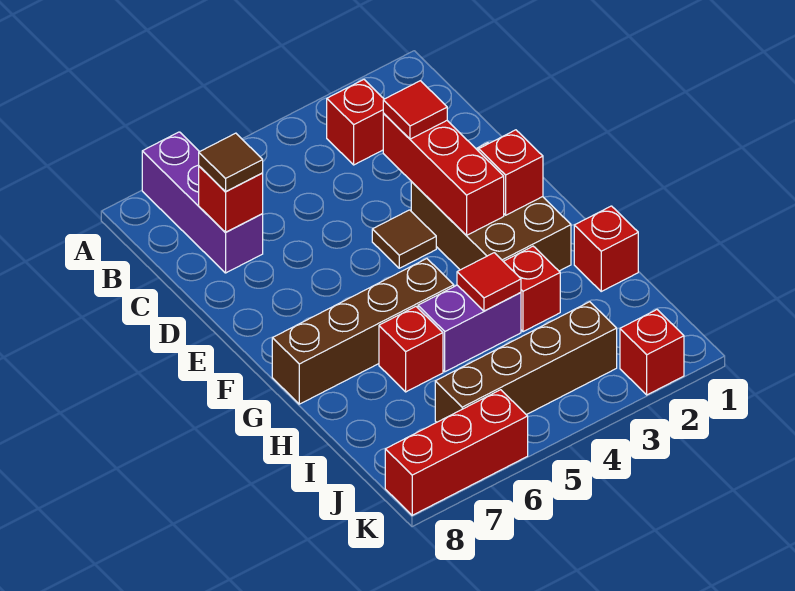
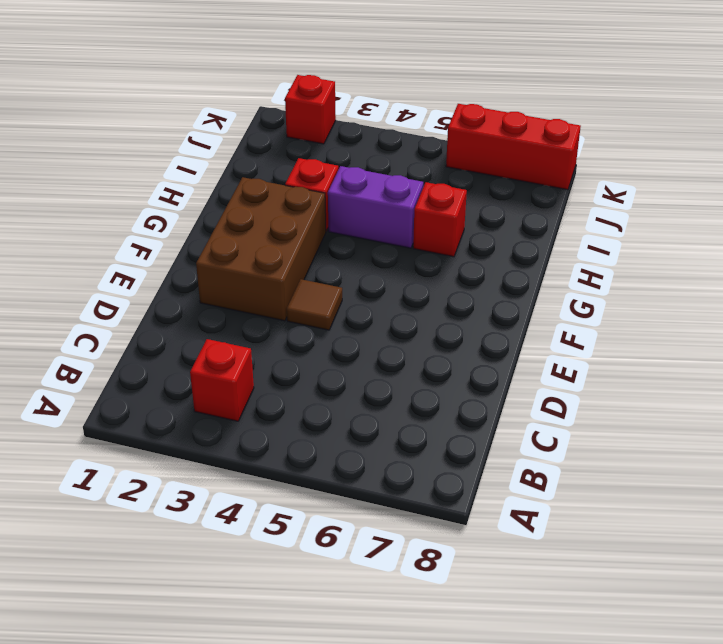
none -> purple brick A7:C7 level 1
none -> brown brick G5:G8 level 1
none -> red brick H1 level 1

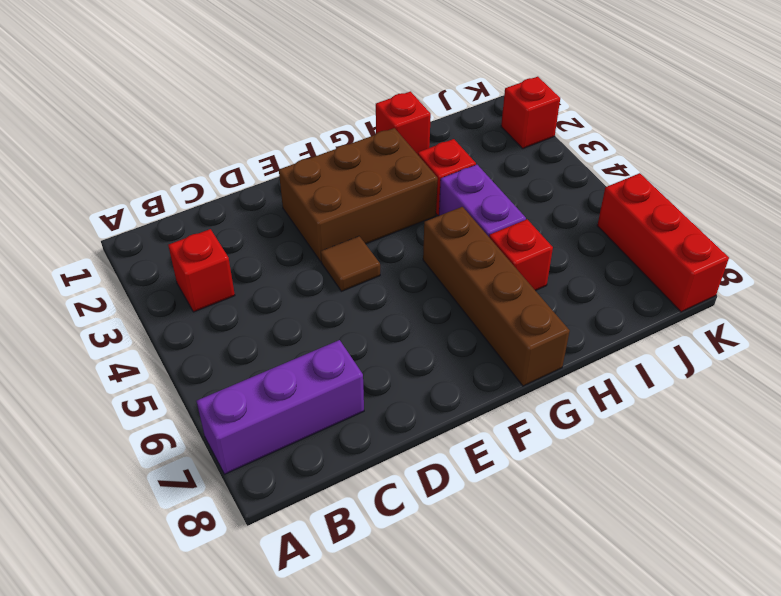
none -> brown brick J3:J6 level 1
none -> red brick C7 level 2
none -> red brick D3:F3 level 2

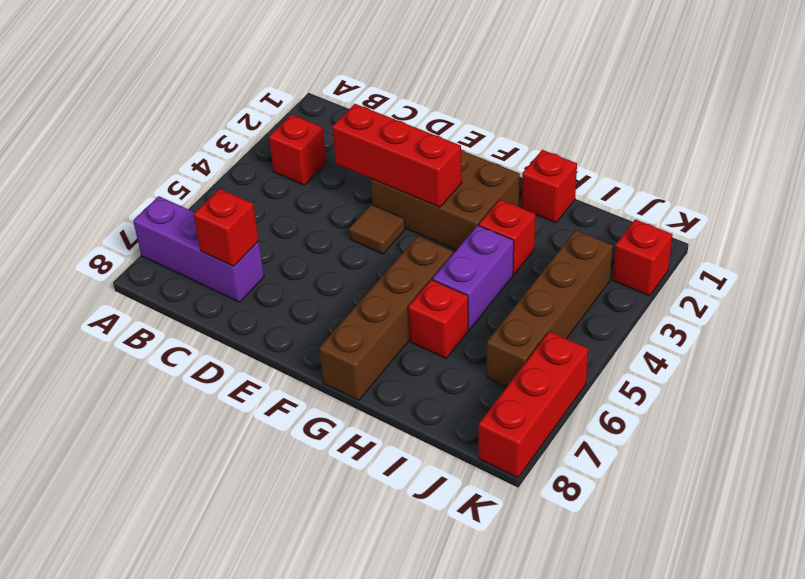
none -> red brick F2 level 2
none -> red tile H4 level 2
none -> brown tile C7 level 3

